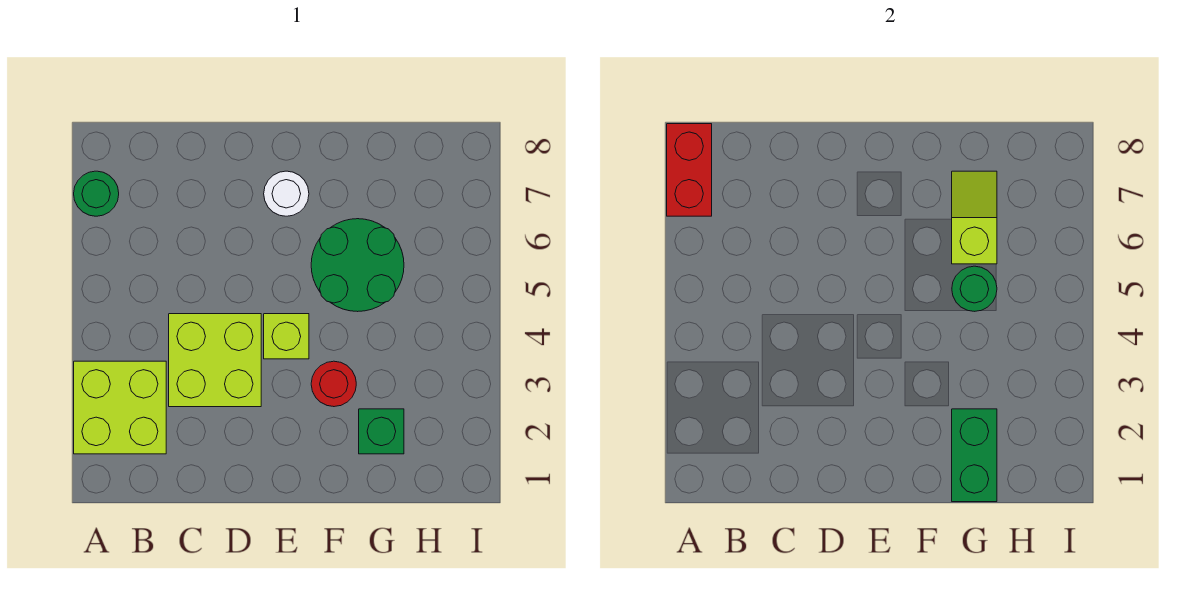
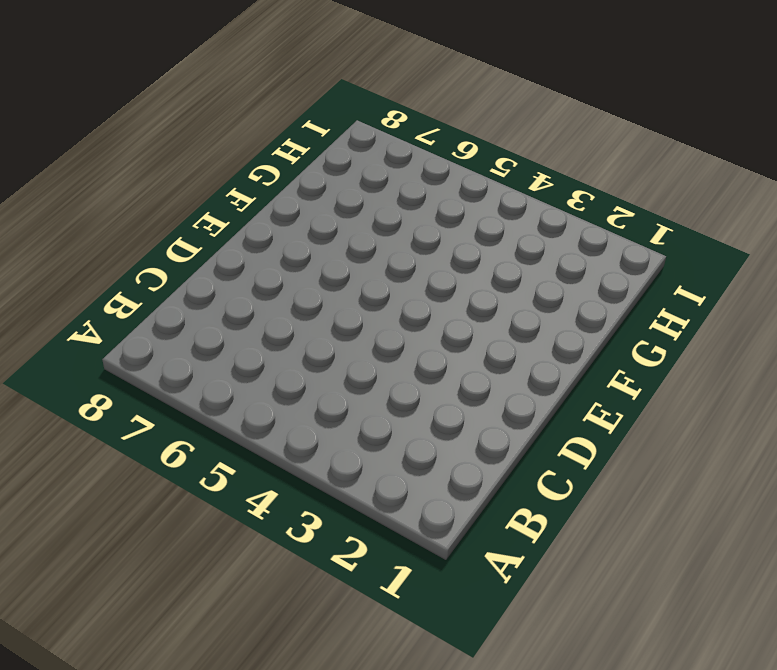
none -> lime brick A2:B3 level 1
none -> green round brick A7 level 1
none -> lime brick C3:D4 level 1

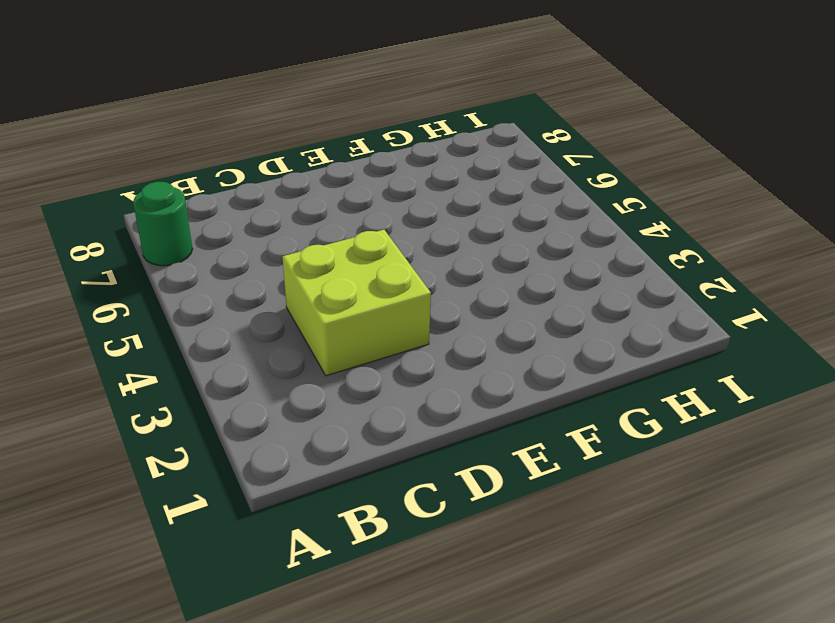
none -> lime brick A2:B3 level 1
none -> lime brick E4 level 1
none -> white round brick E7 level 1

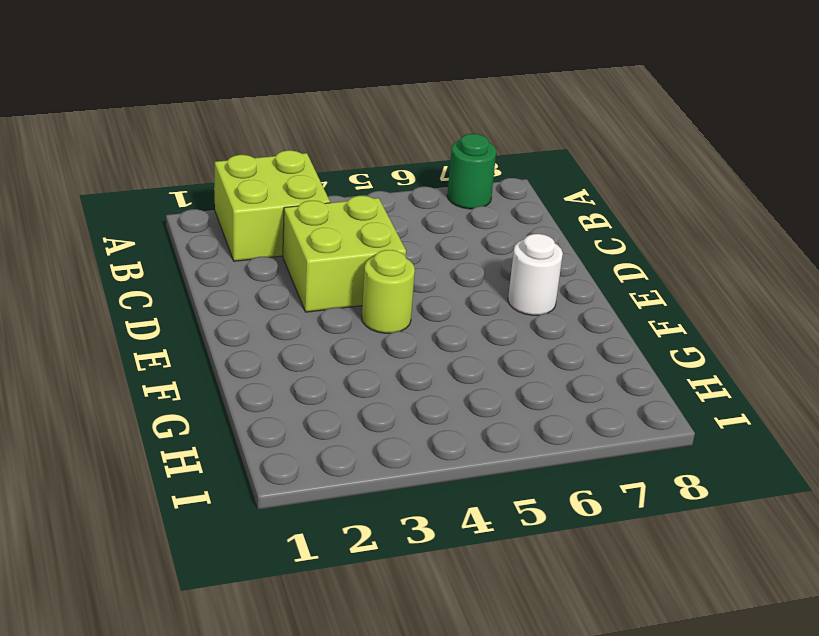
lime round brick E4 level 1 -> lime brick E4 level 1
none -> red round brick F3 level 1
none -> green round brick F5:G6 level 1
none -> green brick G2 level 1

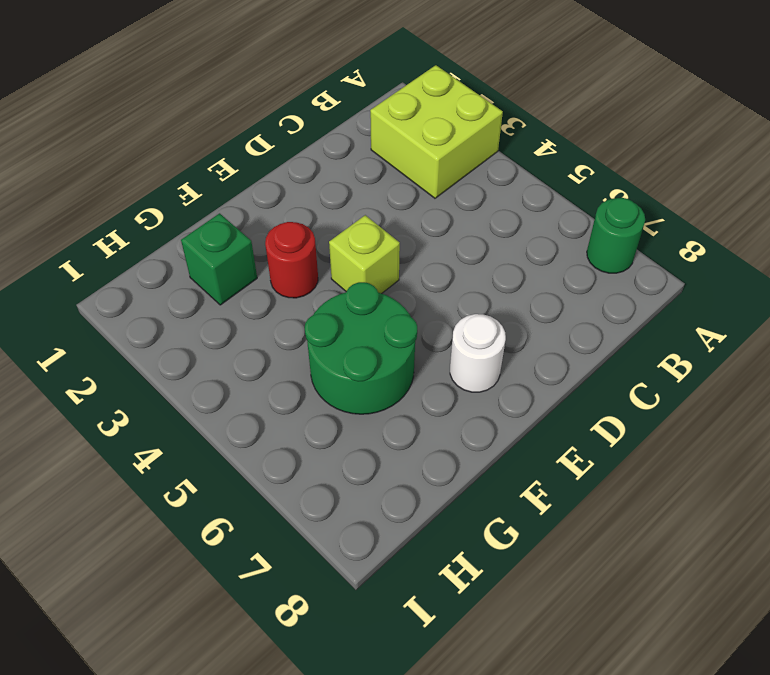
none -> lime brick C3:D4 level 1
none -> red brick A7:A8 level 2
none -> green brick G1:G2 level 2

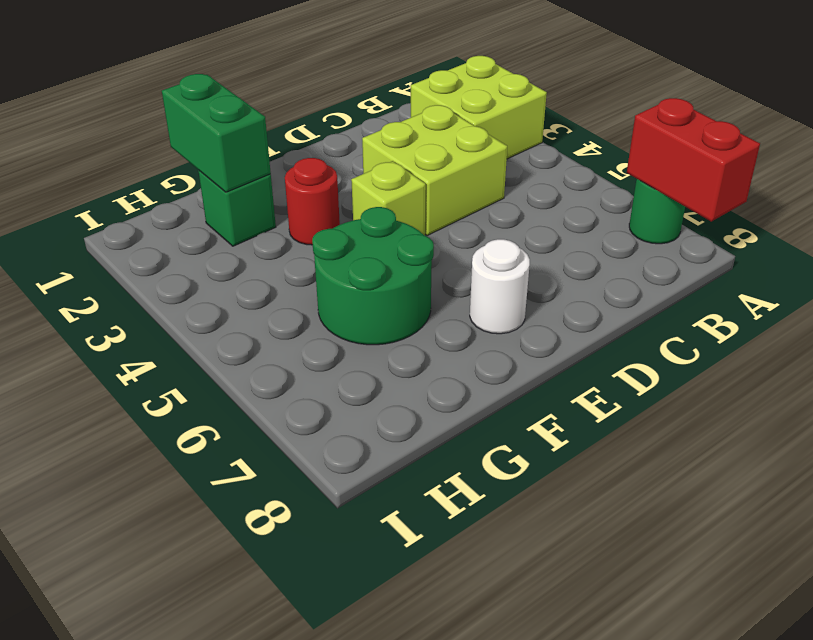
none -> green round brick G5 level 2
none -> lime slope G6:G7 level 2 top 6

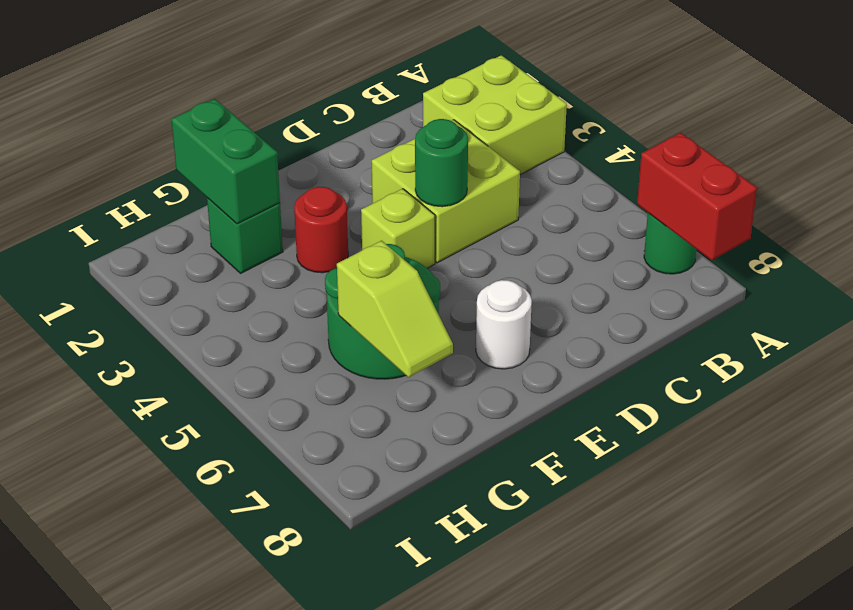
green round brick D4 level 2 -> green round brick G5 level 2

